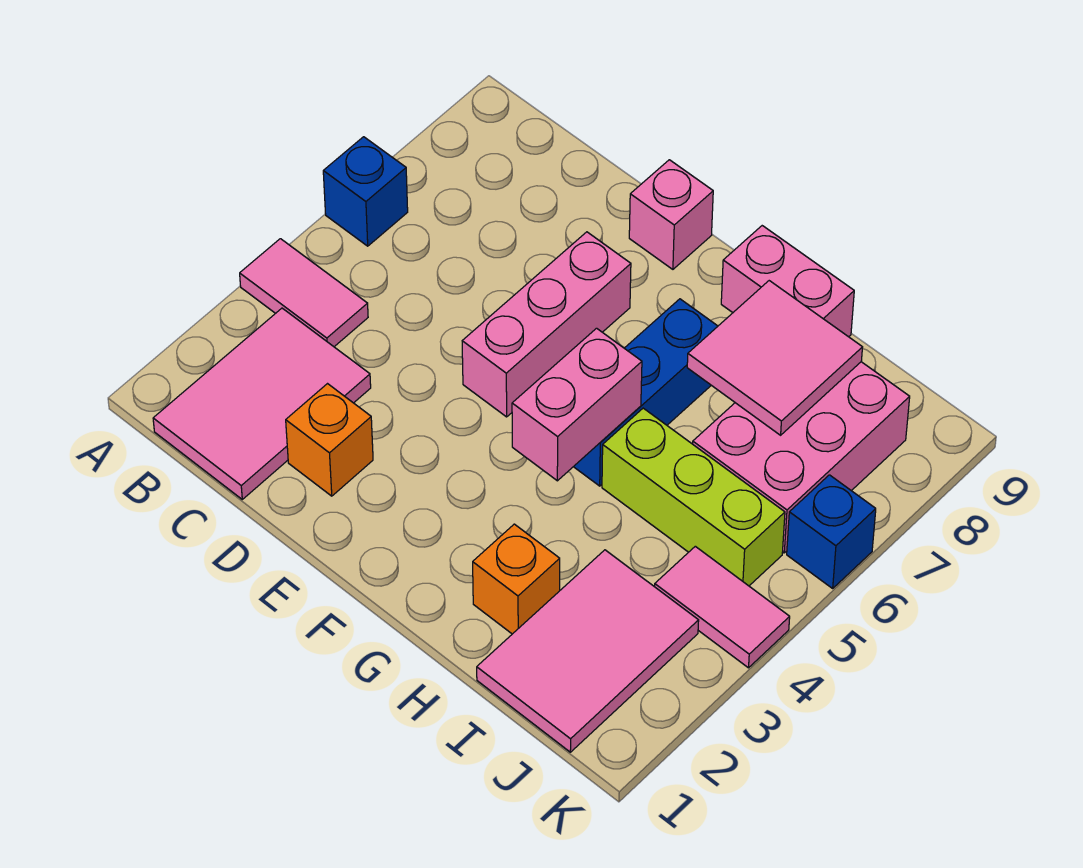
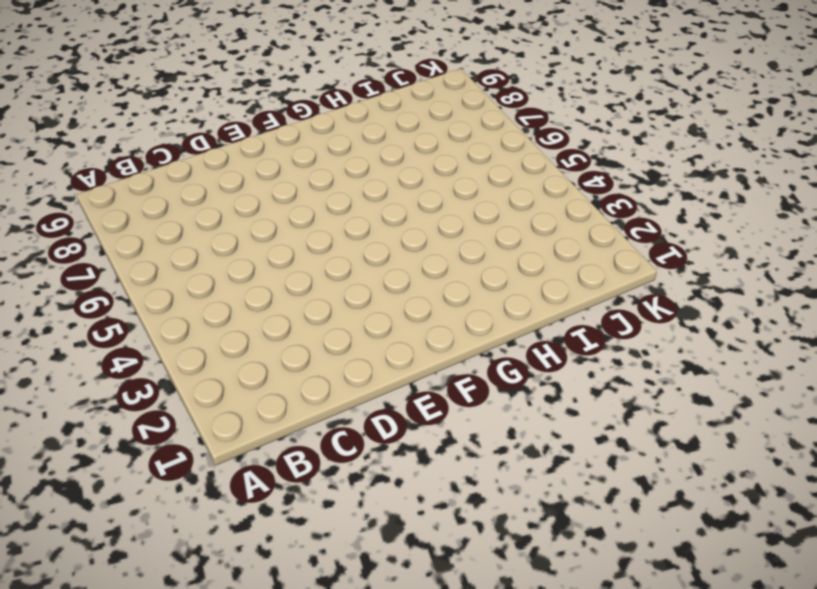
none -> pink tile A4:B4 level 1
none -> blue brick A6 level 1
none -> pink tile B1:C3 level 1

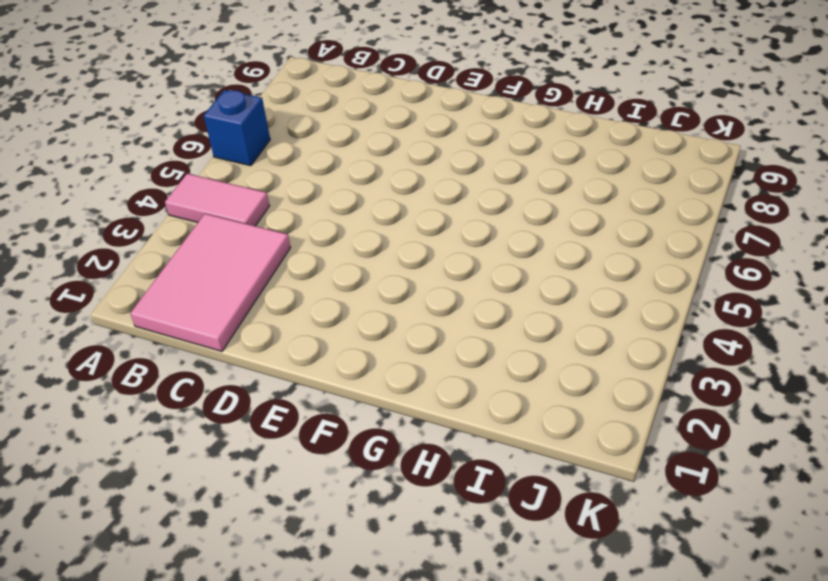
none -> orange brick D2 level 1
none -> pink brick E5:E7 level 1
none -> pink brick E9 level 1

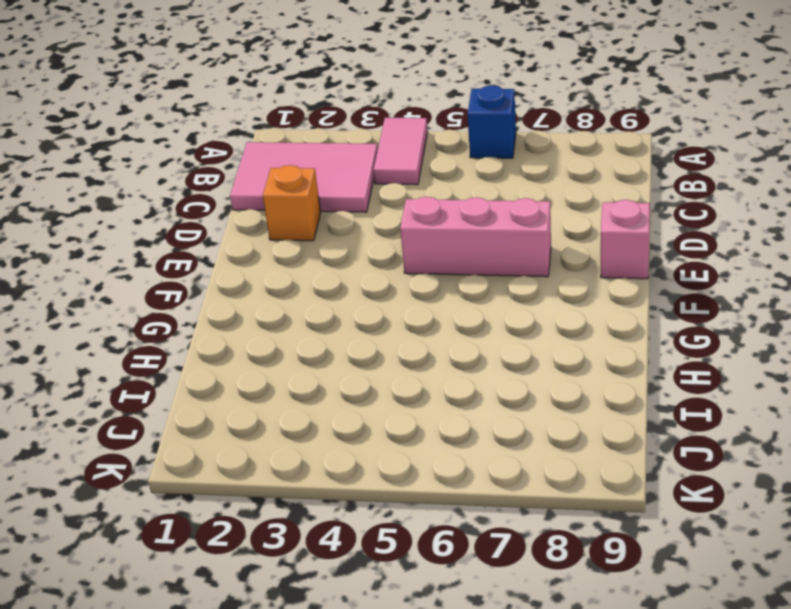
none -> blue brick G5:G7 level 1
none -> pink brick G9:H9 level 1
none -> orange brick H2 level 1

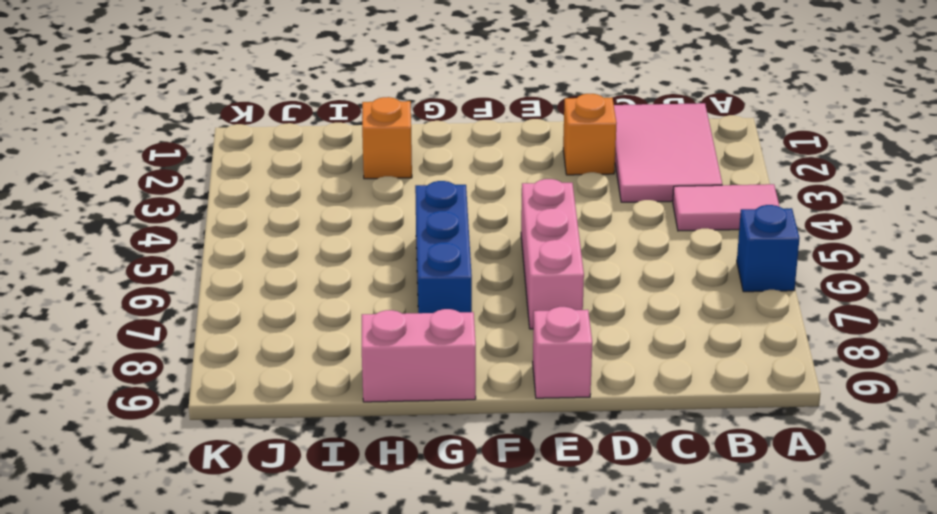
none -> lime brick H5:J5 level 1
none -> pink tile I1:J3 level 1
none -> pink brick I6:J8 level 1

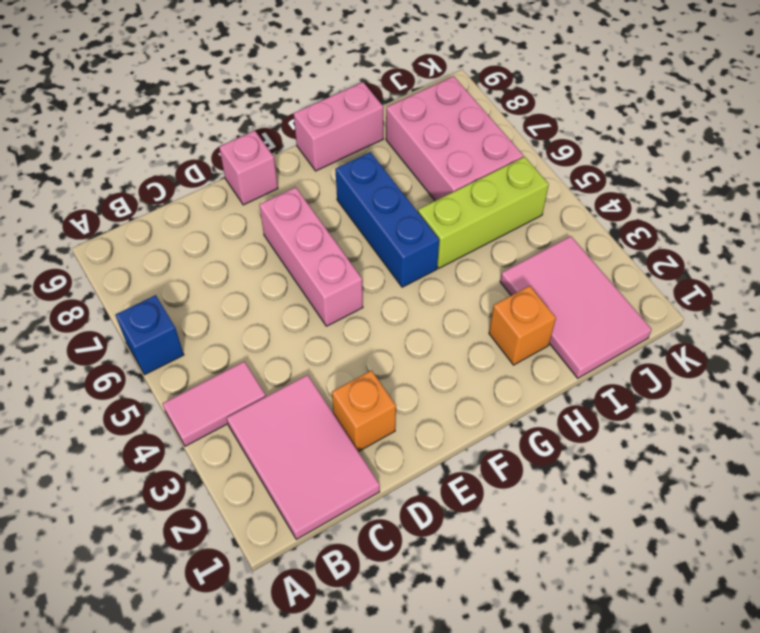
none -> pink tile J4:K4 level 1
none -> blue brick K6 level 1
none -> pink brick G4:G5 level 2

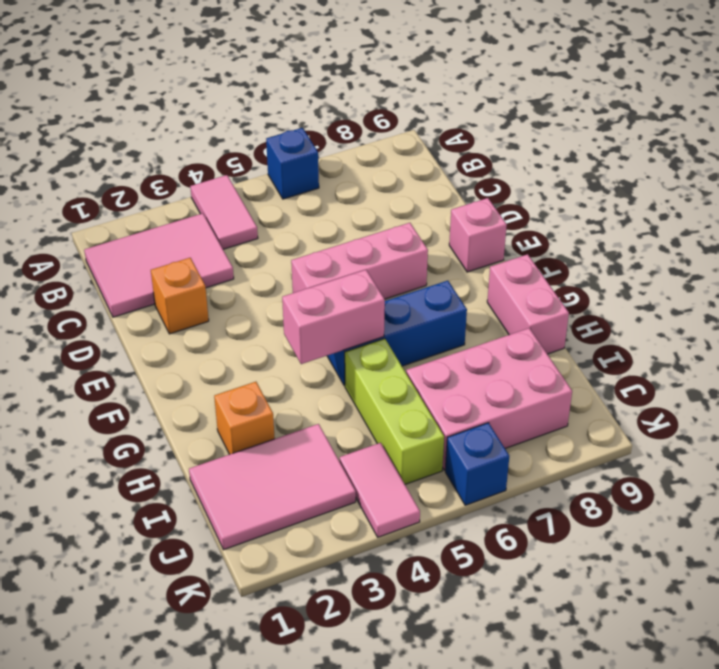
none -> pink tile H7:I8 level 2

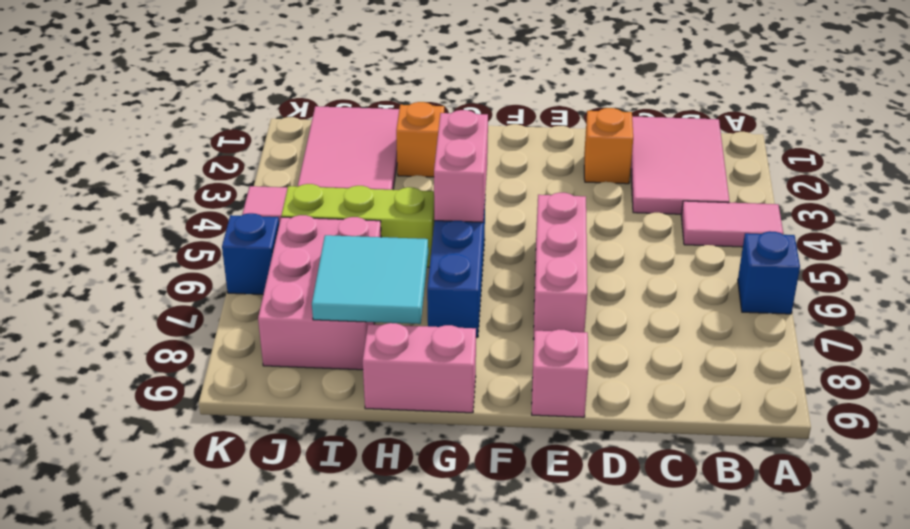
cyan tile H7:I8 level 2 -> pink tile H7:I8 level 2

